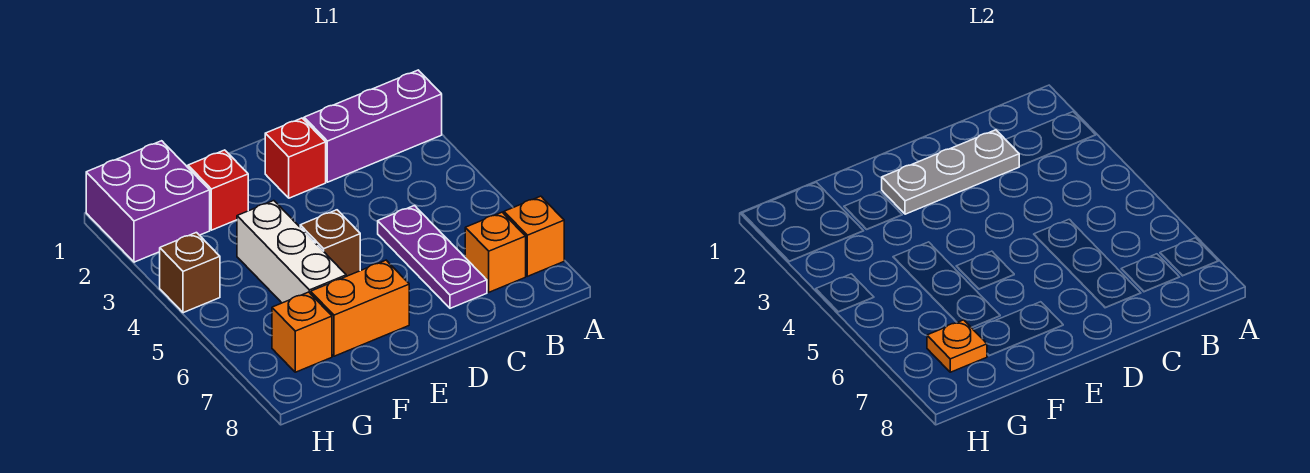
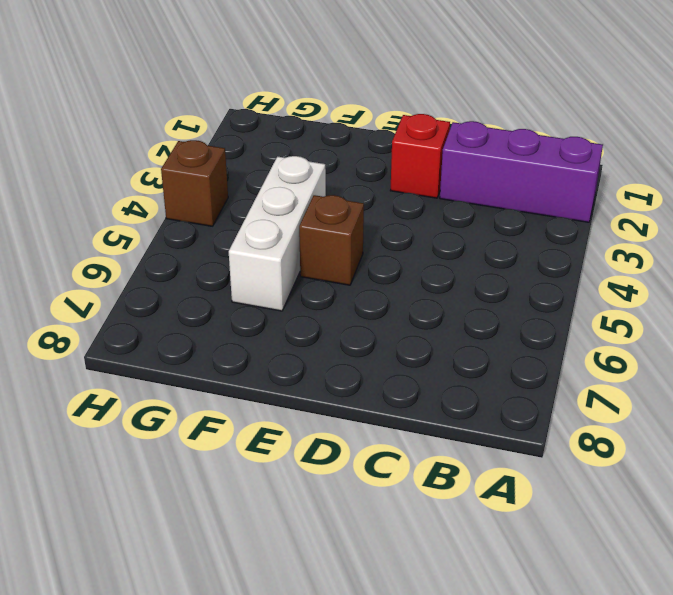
none -> orange brick A7 level 1
none -> orange brick B7 level 1
none -> purple plate C5:C7 level 1

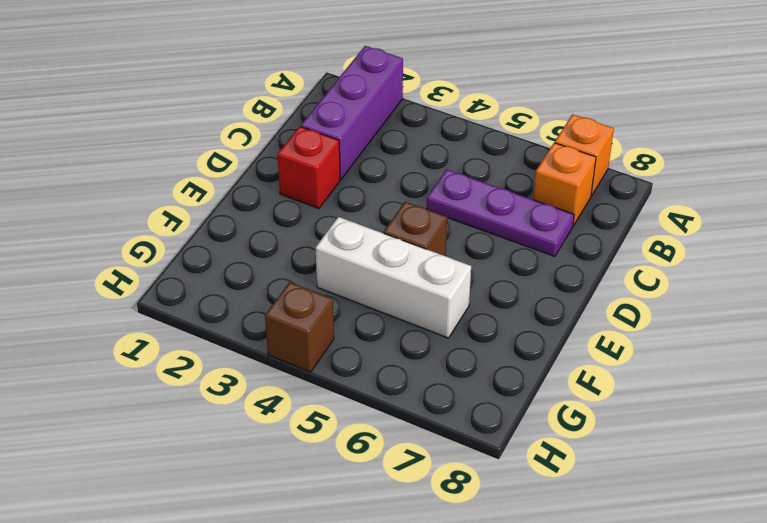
none -> orange brick E7:F7 level 1
none -> red brick F2 level 1
none -> purple brick G1:H2 level 1

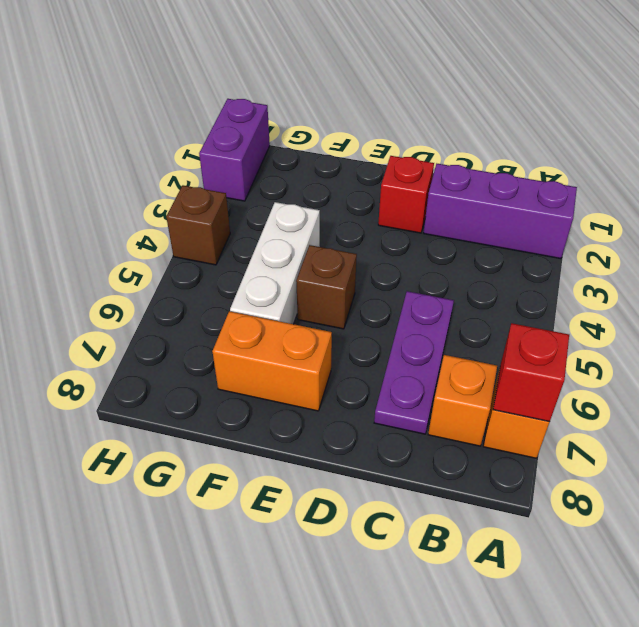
red brick A7 level 2 -> red brick F2 level 1
purple brick H1:H2 level 1 -> purple brick G1:H2 level 1
none -> orange brick G7 level 1
none -> grey plate C2:E2 level 2
none -> orange plate G7 level 2

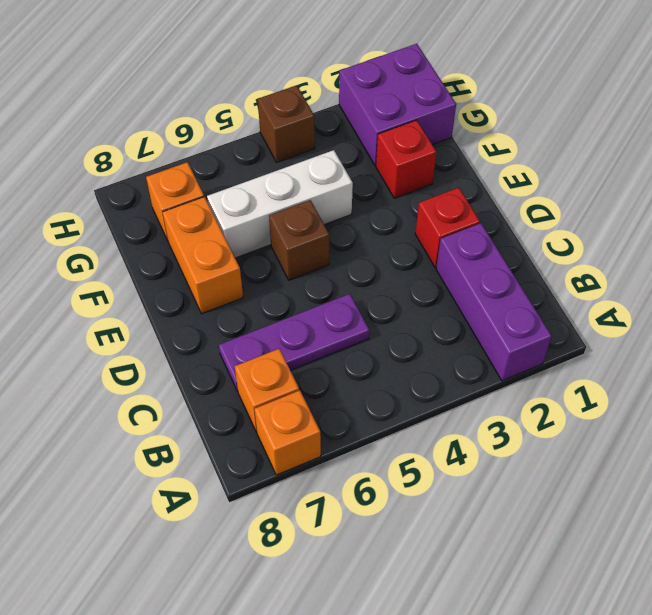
none -> grey plate C2:E2 level 2
none -> orange plate G7 level 2

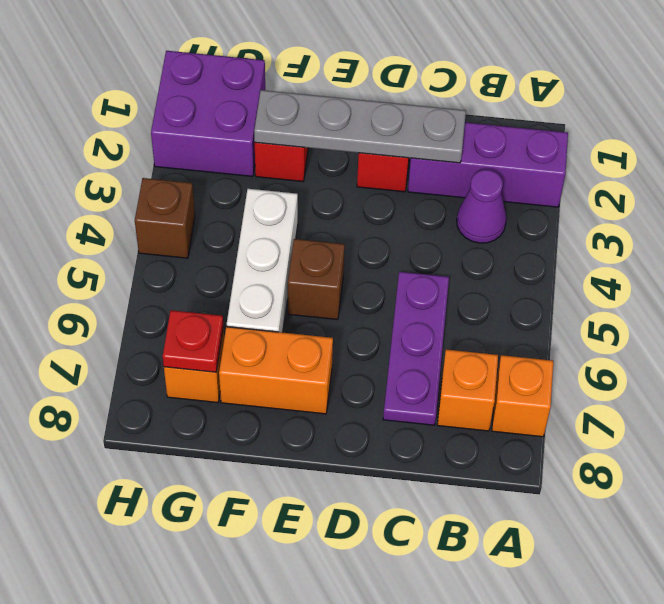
purple cone B3 level 1 -> none
grey plate C2:F2 level 2 -> grey plate C2:E2 level 2
red plate G7 level 2 -> orange plate G7 level 2

